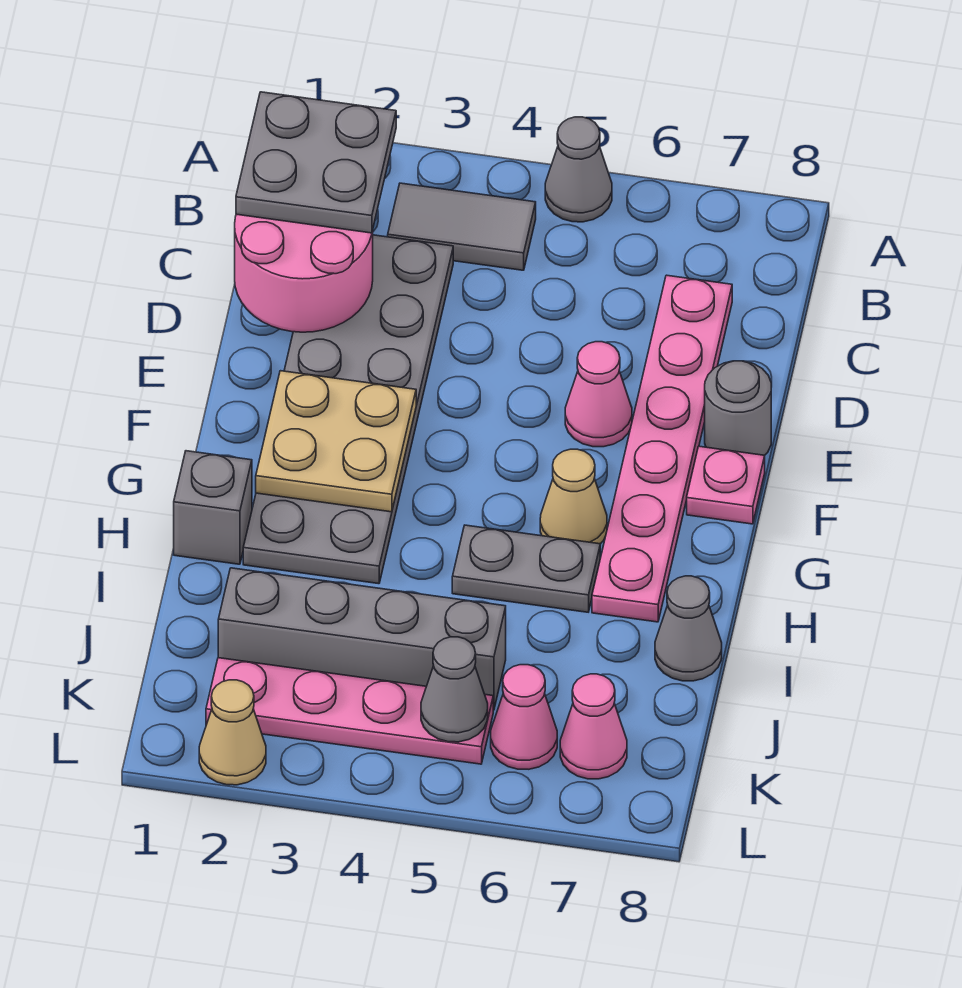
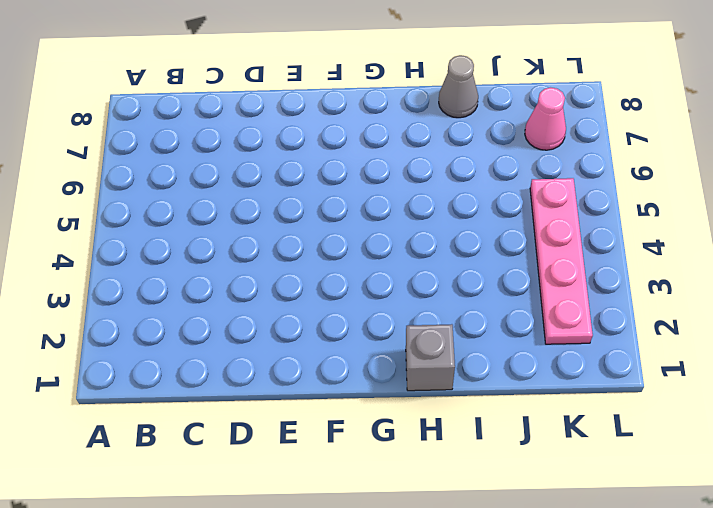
none -> grey cone A5 level 1
none -> grey tile B3:B4 level 1
none -> grey plate C2:H3 level 1

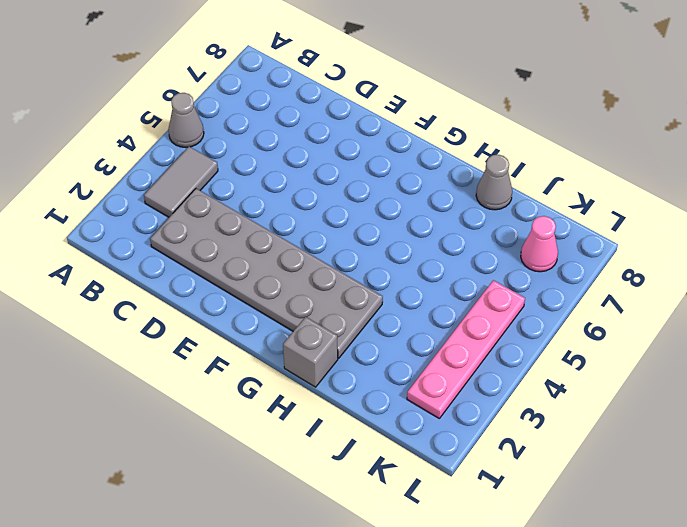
none -> pink plate C7:H7 level 1
none -> pink cone E6 level 1
none -> grey round brick E8 level 1

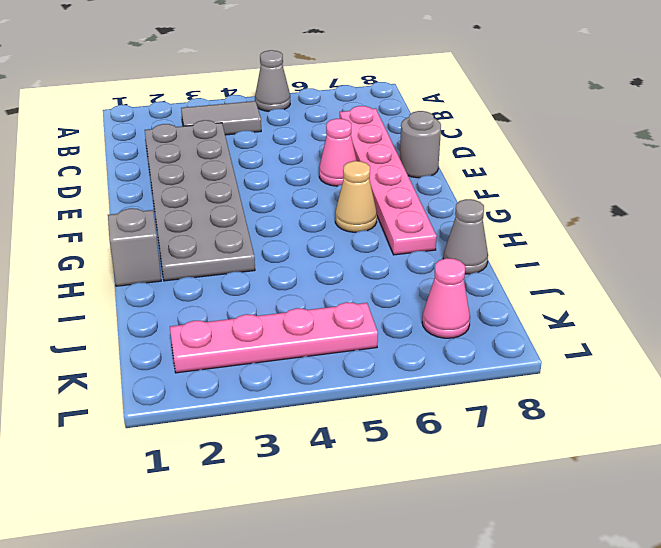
none -> pink plate F8 level 1
none -> grey plate H5:H6 level 1
none -> grey brick J2:J5 level 1

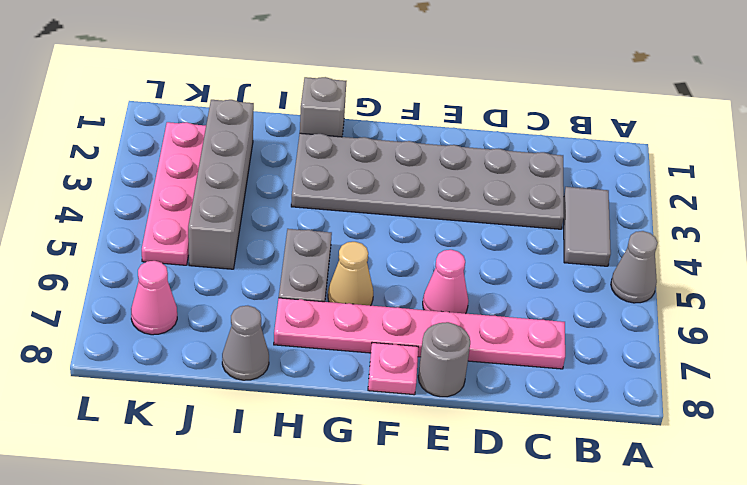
none -> pink cone K6 level 1
none -> tan cone L2 level 1
none -> pink round brick C1:D2 level 2

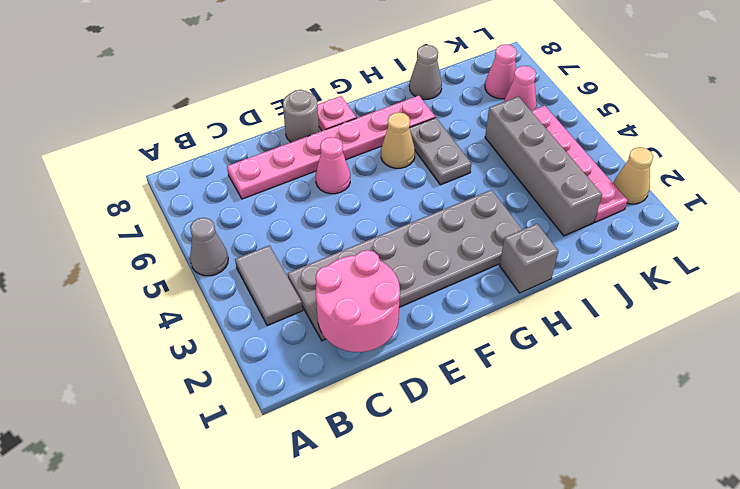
none -> tan plate F2:G3 level 2
none -> grey cone K5 level 2
none -> grey plate B1:C2 level 3

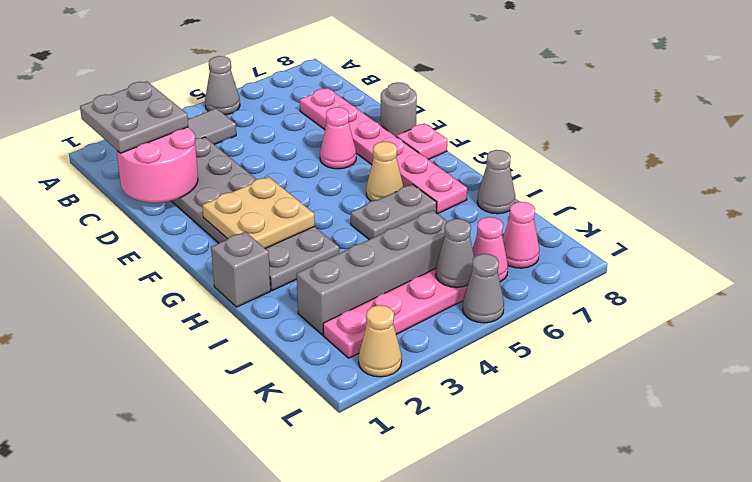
grey cone L5 level 1 -> none

